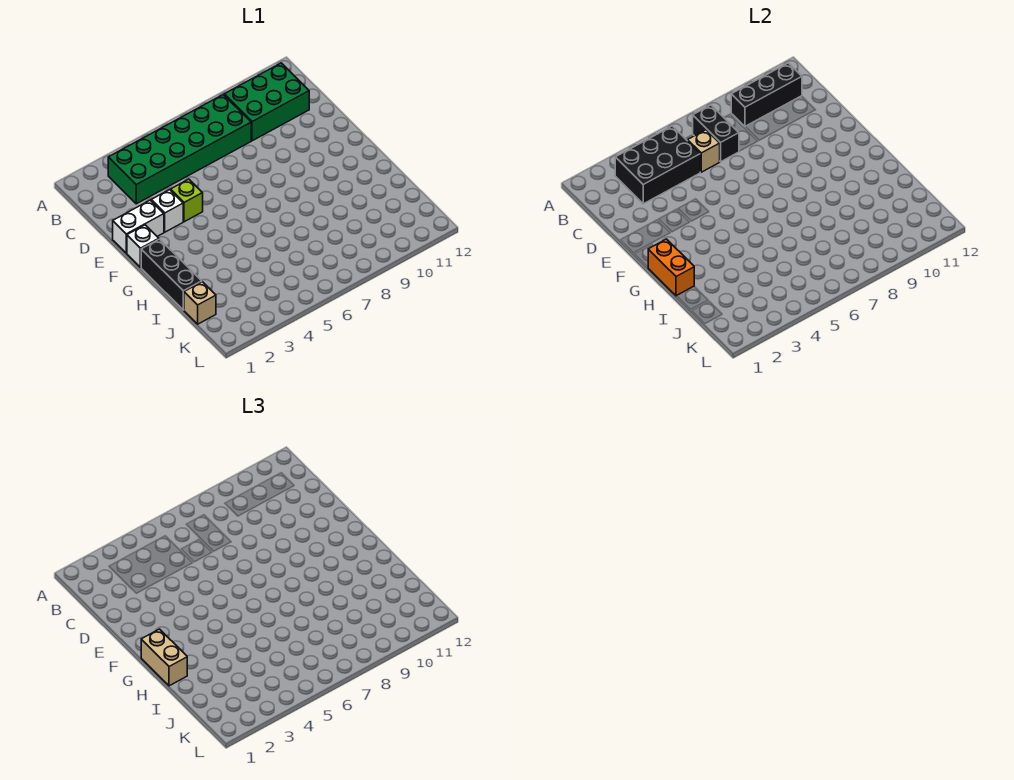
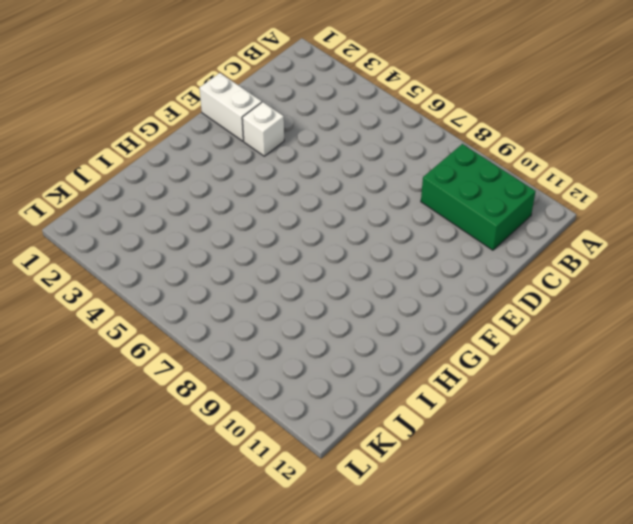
none -> green brick B3:C8 level 1
none -> lime brick E4 level 1
none -> white brick F1 level 1

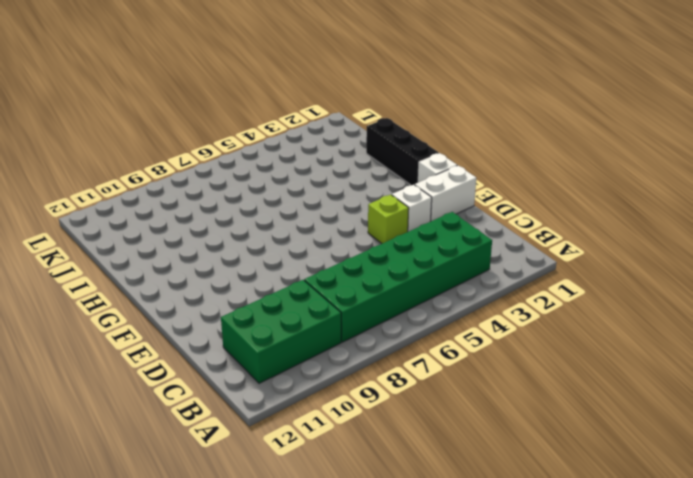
none -> tan brick J1 level 1
none -> black brick B3:C5 level 2
none -> black brick B7:C7 level 2

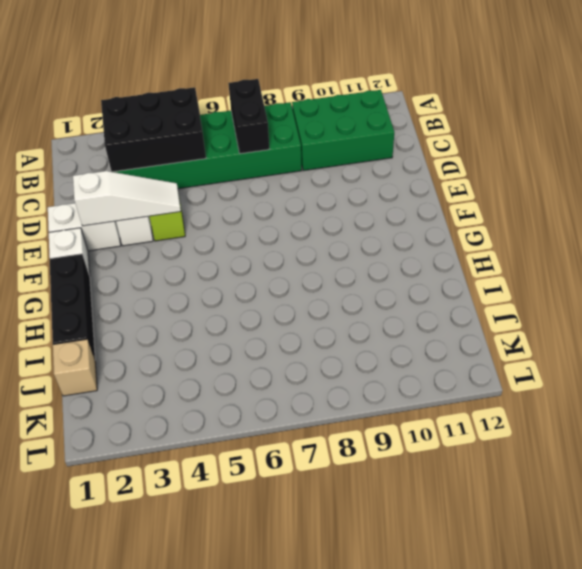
white slope E2:E4 level 2 top 2 -> none
none -> black brick B9:B11 level 2
none -> tan brick C6 level 2
none -> orange brick G1:H1 level 2

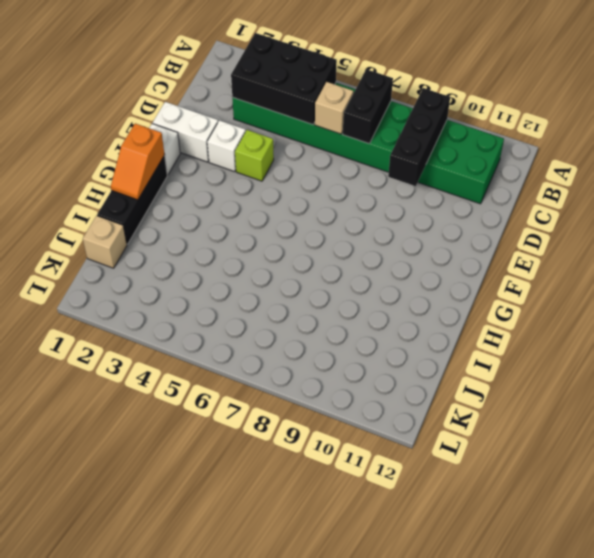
black brick B9:D9 level 2 -> black brick B9:B11 level 2
orange slope G1:H1 level 2 top G -> orange brick G1:H1 level 2
none -> tan brick G1:H1 level 3

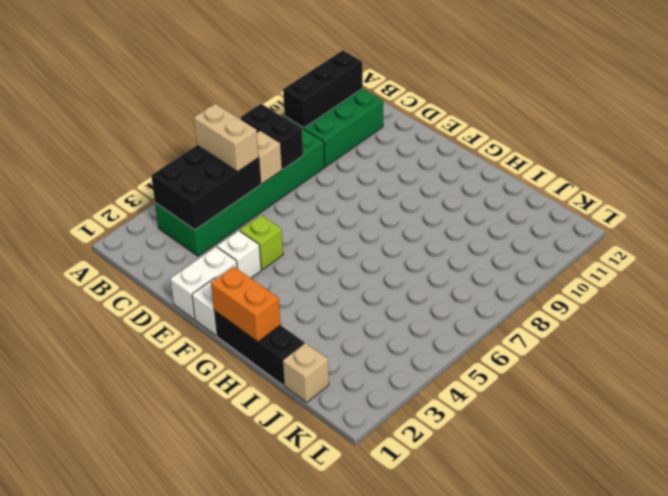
tan brick B5:C5 level 3 -> tan brick G1:H1 level 3

